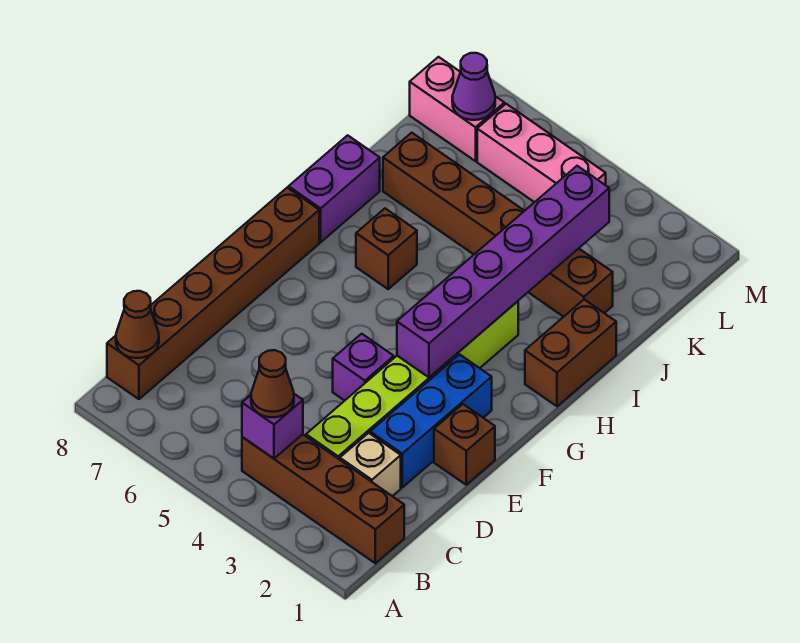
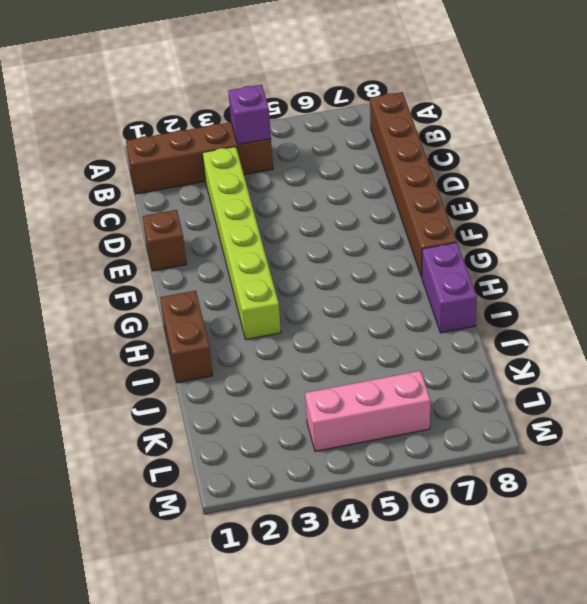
none -> tan brick C2 level 1
none -> blue brick D2:F2 level 1
none -> purple brick E4 level 1

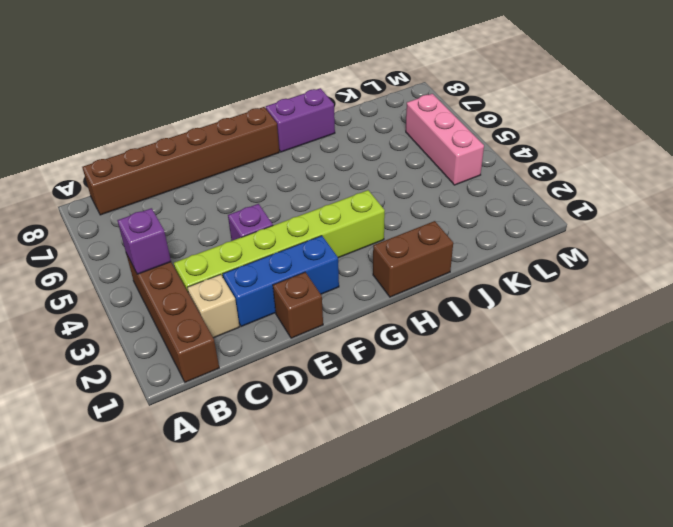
none -> brown brick H6 level 1
none -> brown brick J2:J7 level 1
none -> pink brick L7:L8 level 1

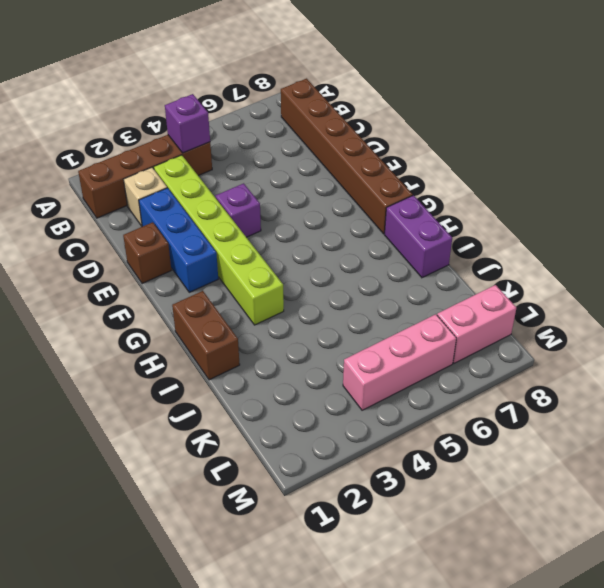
none -> brown brick H6 level 1
none -> brown brick J2:J7 level 1
none -> brown cone B8 level 2

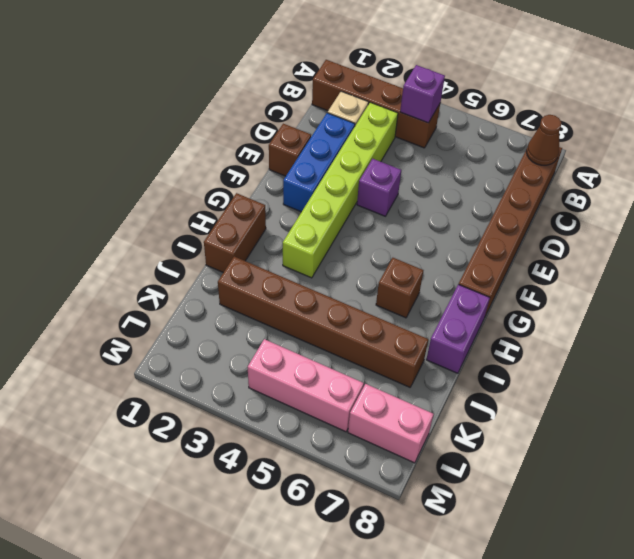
none -> purple brick F3:K3 level 2
none -> purple cone L7 level 2
none -> brown cone B4 level 3

